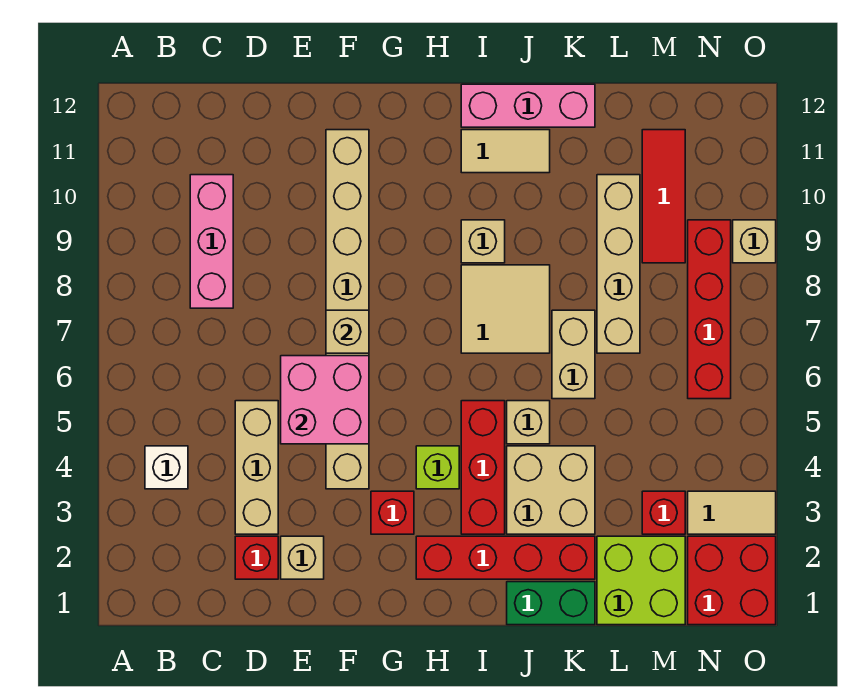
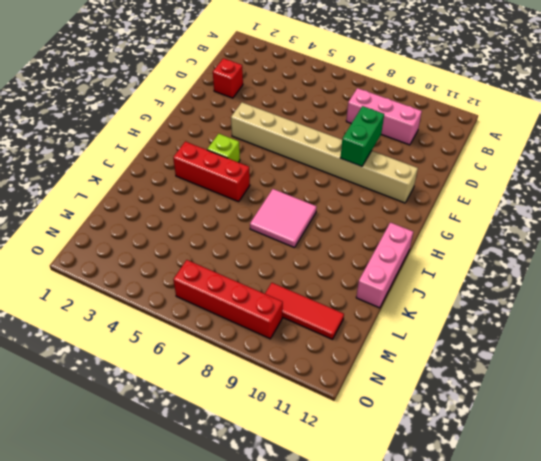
green brick E9:F9 level 2 -> green brick J1:K1 level 1
pink tile I7:J8 level 1 -> tan tile I7:J8 level 1
none -> white brick B4 level 1
none -> tan brick D3:D5 level 1
none -> tan brick E2 level 1

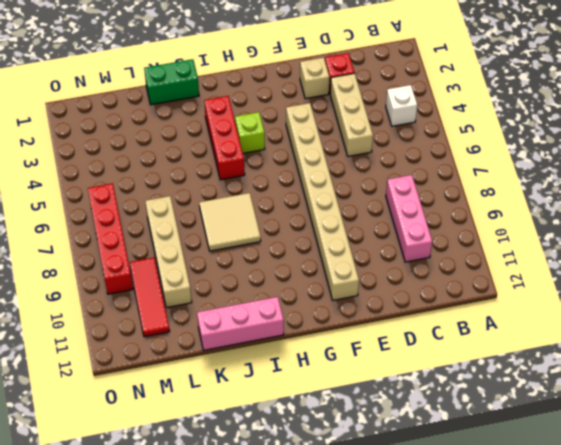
none -> red brick G3 level 1
none -> red brick H2:K2 level 1
none -> tan brick I9 level 1

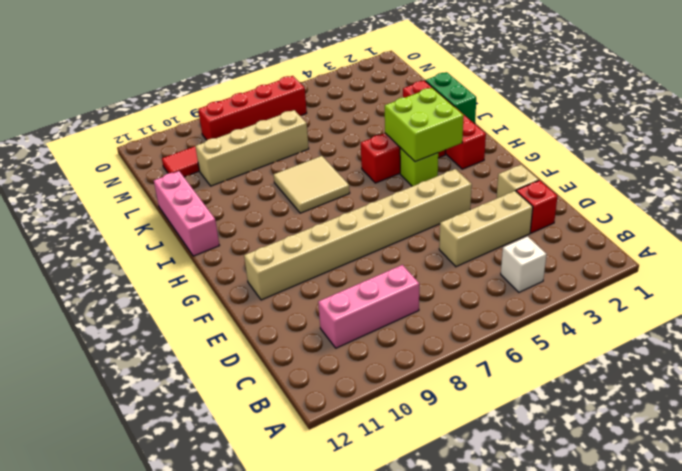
lime brick H3:I4 level 2 -> lime brick L1:M2 level 1
none -> red brick G3 level 1
none -> tan brick I9 level 1
none -> tan tile I11:J11 level 1

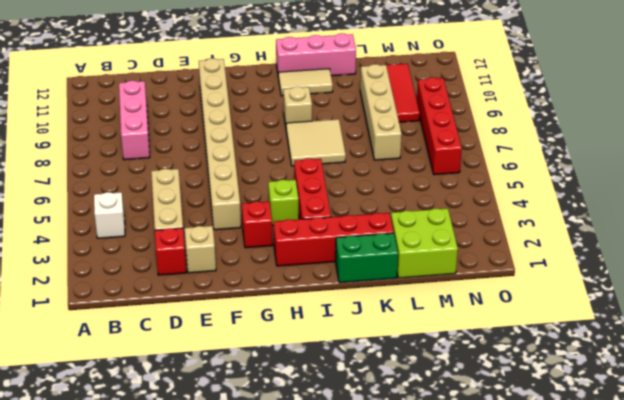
none -> tan brick J3:K4 level 1
none -> tan brick J5 level 1
none -> tan brick K6:K7 level 1

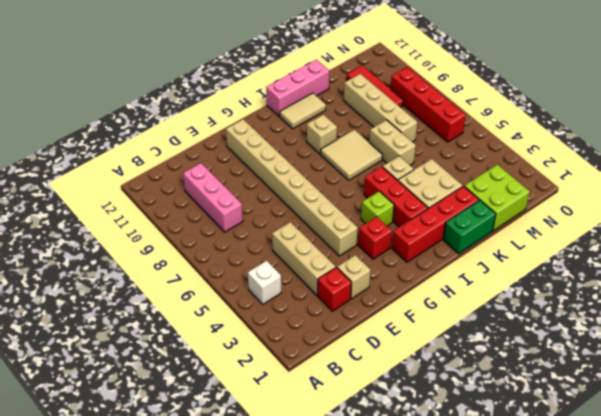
none -> red brick M3 level 1
none -> red brick N1:O2 level 1
none -> tan tile N3:O3 level 1

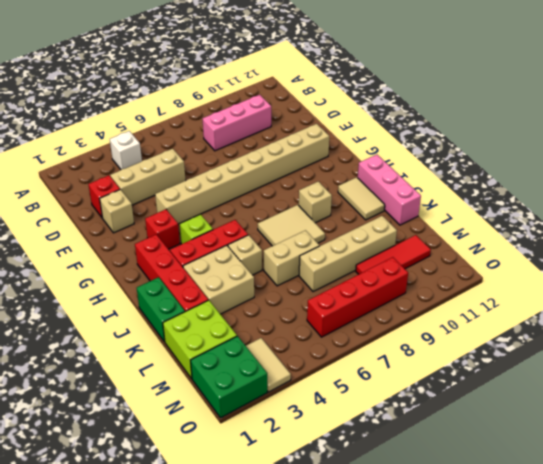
green brick N1:O2 level 1 -> red brick N1:O2 level 1
none -> red brick M3 level 1
none -> tan brick O9 level 1
none -> pink brick E5:F6 level 2

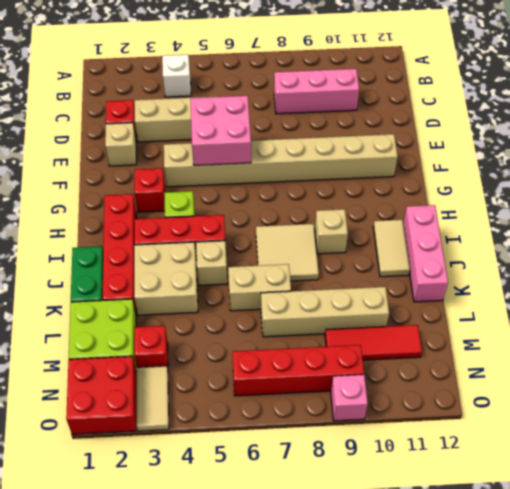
pink brick O9 level 1 -> tan brick O9 level 1
none -> tan brick F7 level 2

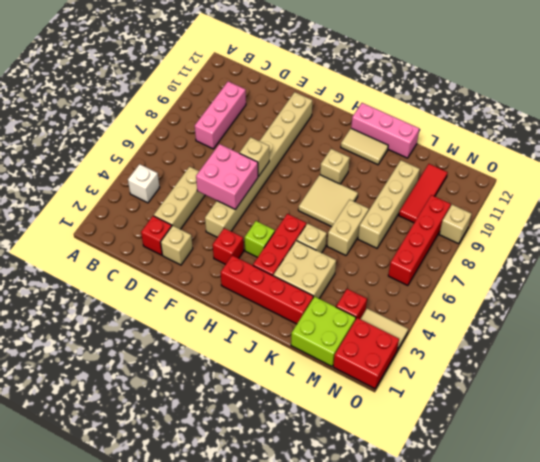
none -> green brick J1:K1 level 1

